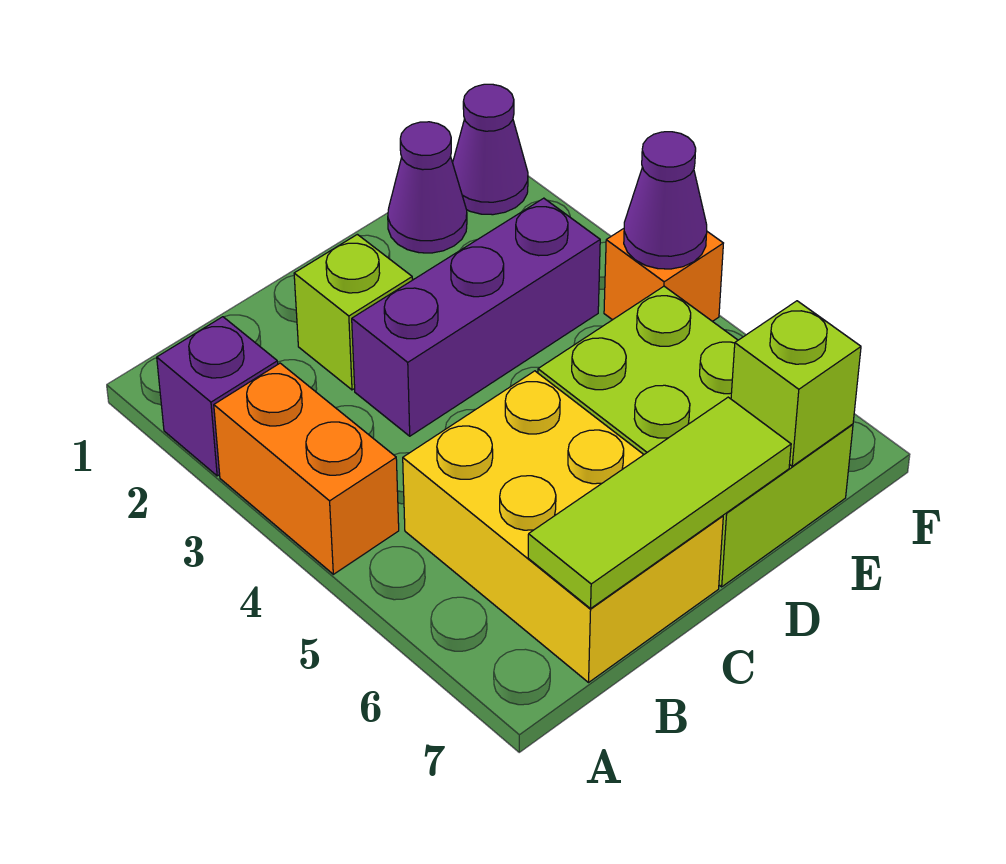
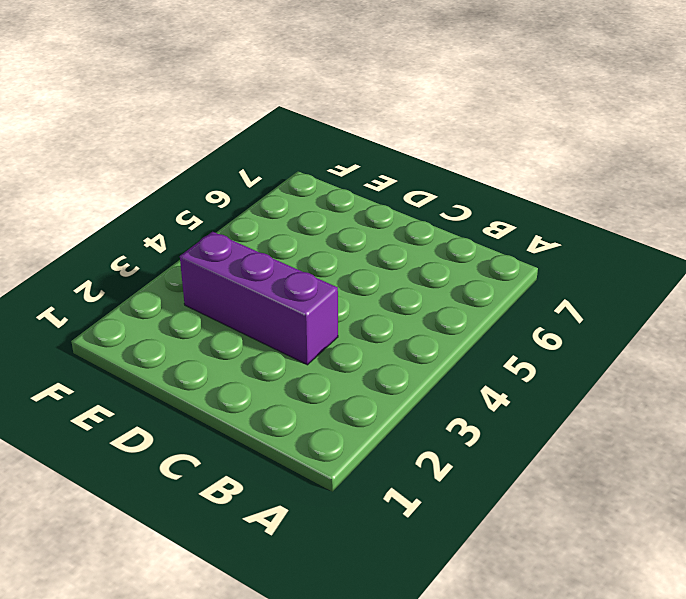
none -> purple brick A2 level 1
none -> orange brick A3:A4 level 1
none -> yellow brick B5:C7 level 1

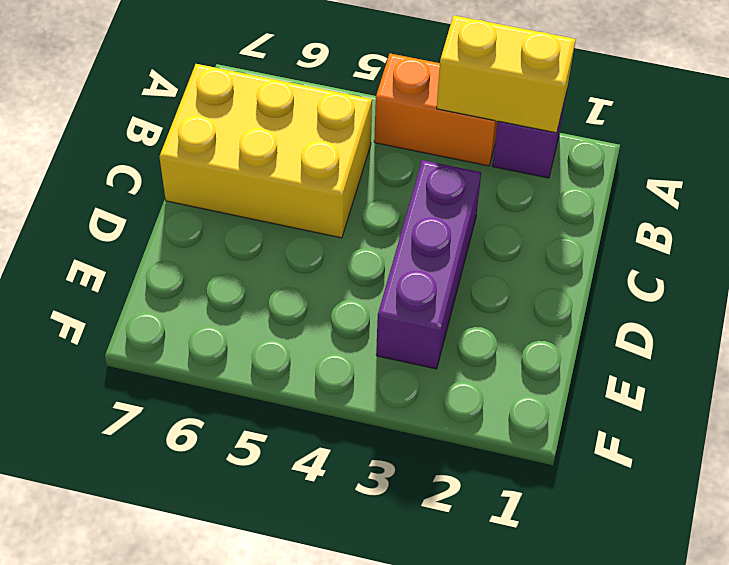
yellow brick A2:A3 level 2 -> none
none -> lime brick C2 level 1
none -> lime brick D5:E7 level 1
none -> purple cone E1 level 1

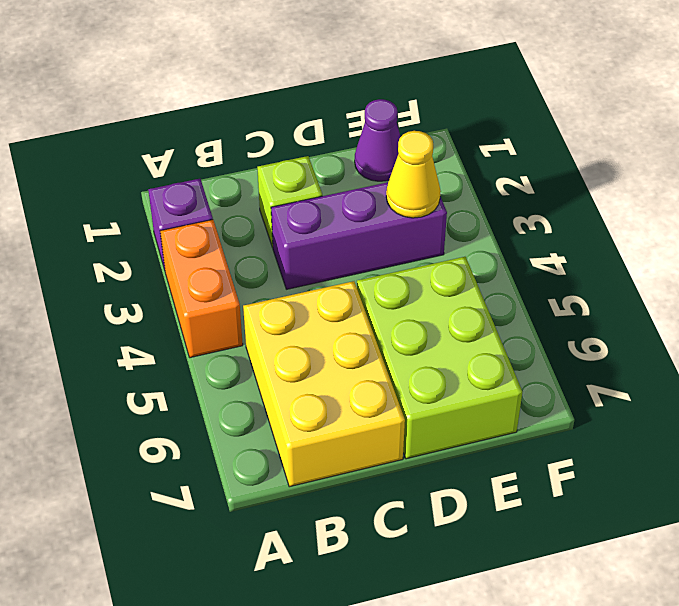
yellow cone E3 level 2 -> none
none -> purple cone F1 level 1
none -> orange brick F4 level 1
none -> lime tile B7:D7 level 2

